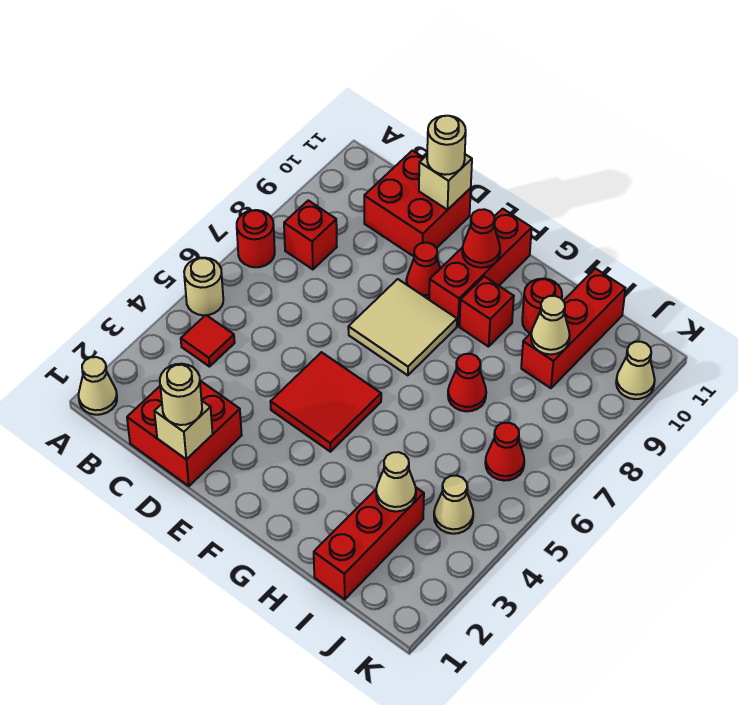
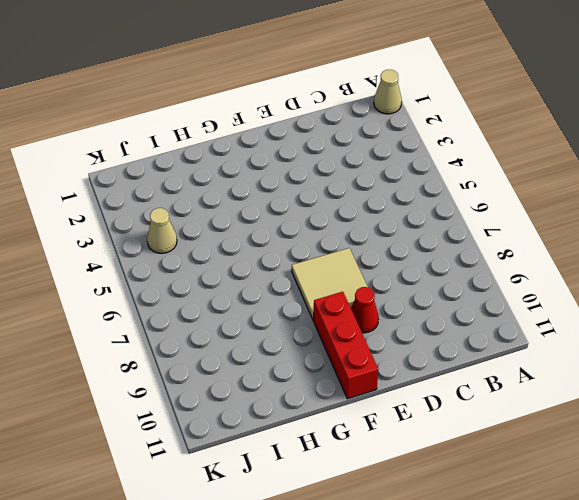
none -> tan round brick A5 level 1
none -> red round brick A7 level 1
none -> red tile B4 level 1

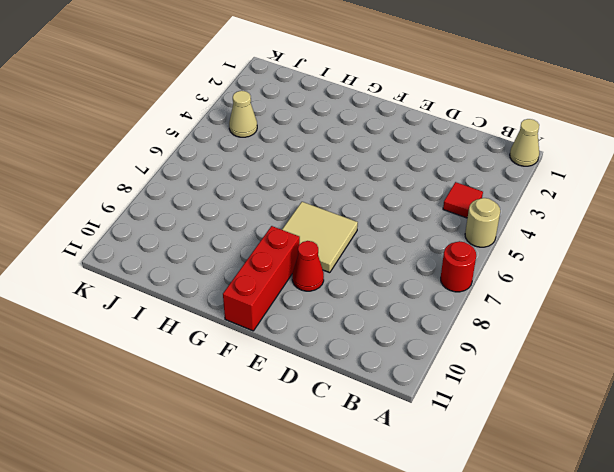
none -> red brick B8 level 1
none -> red brick C1:D2 level 1
none -> red brick C10:D11 level 1

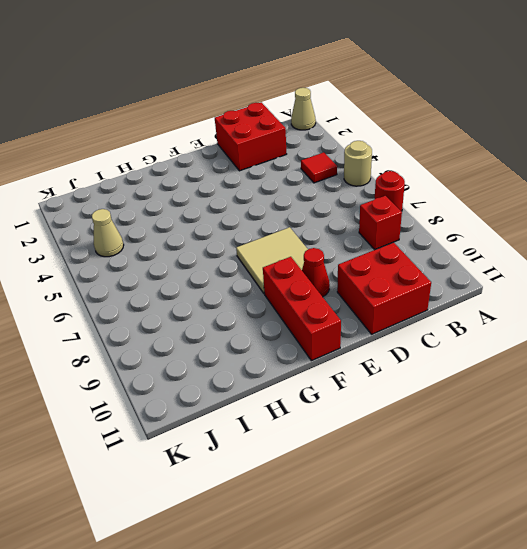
none -> red tile E4:F5 level 1
none -> red brick G9 level 1
none -> red cone H7 level 1

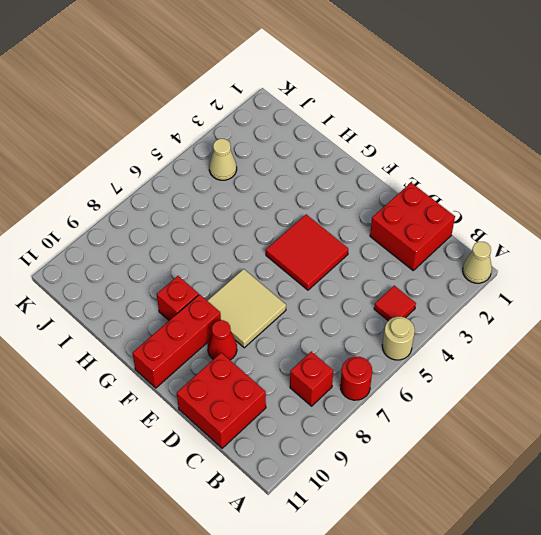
none -> red cone H7 level 1
none -> red round brick H10 level 1
none -> red brick I1:I3 level 1

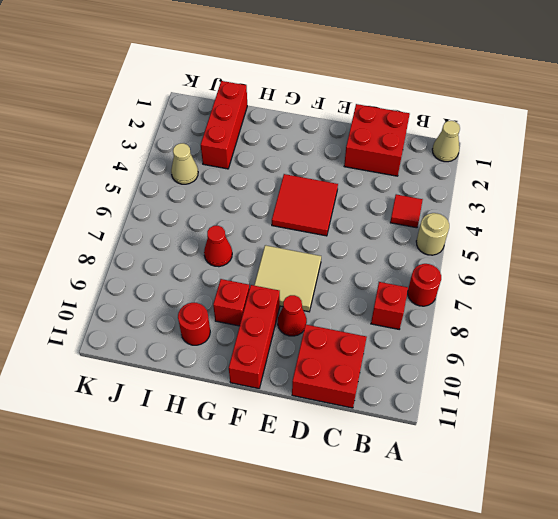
none -> red brick I9:I11 level 1
none -> red cone J6 level 1
none -> tan cone K10 level 1

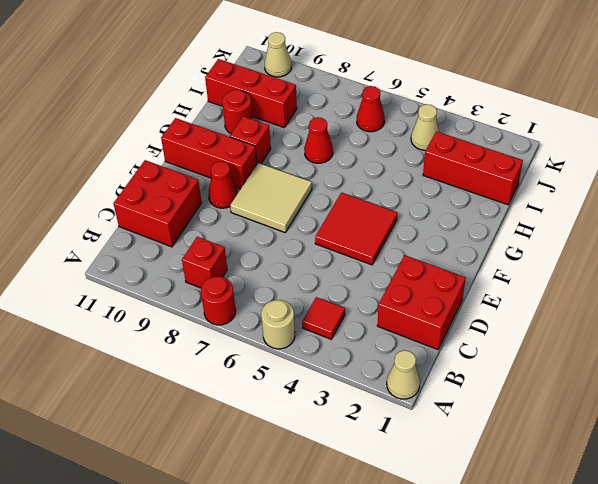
none -> tan brick D1 level 2
none -> tan brick D11 level 2
none -> red cone F10 level 2

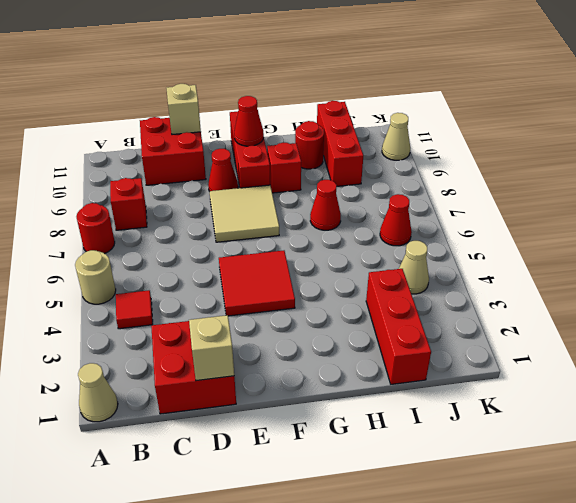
none -> tan cone I3 level 2
none -> tan cone I9 level 2
none -> tan round brick D1 level 3

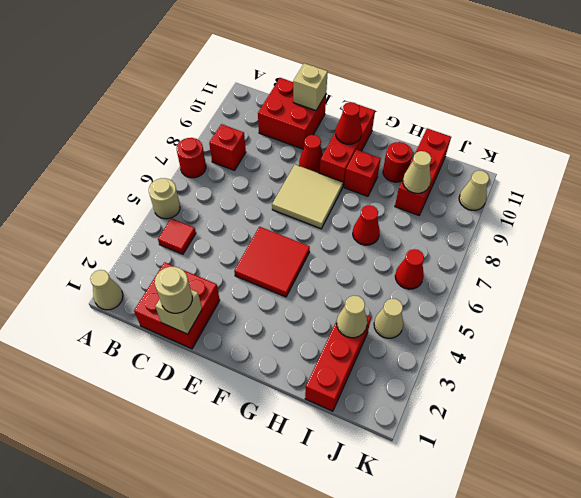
none -> tan round brick D11 level 3

